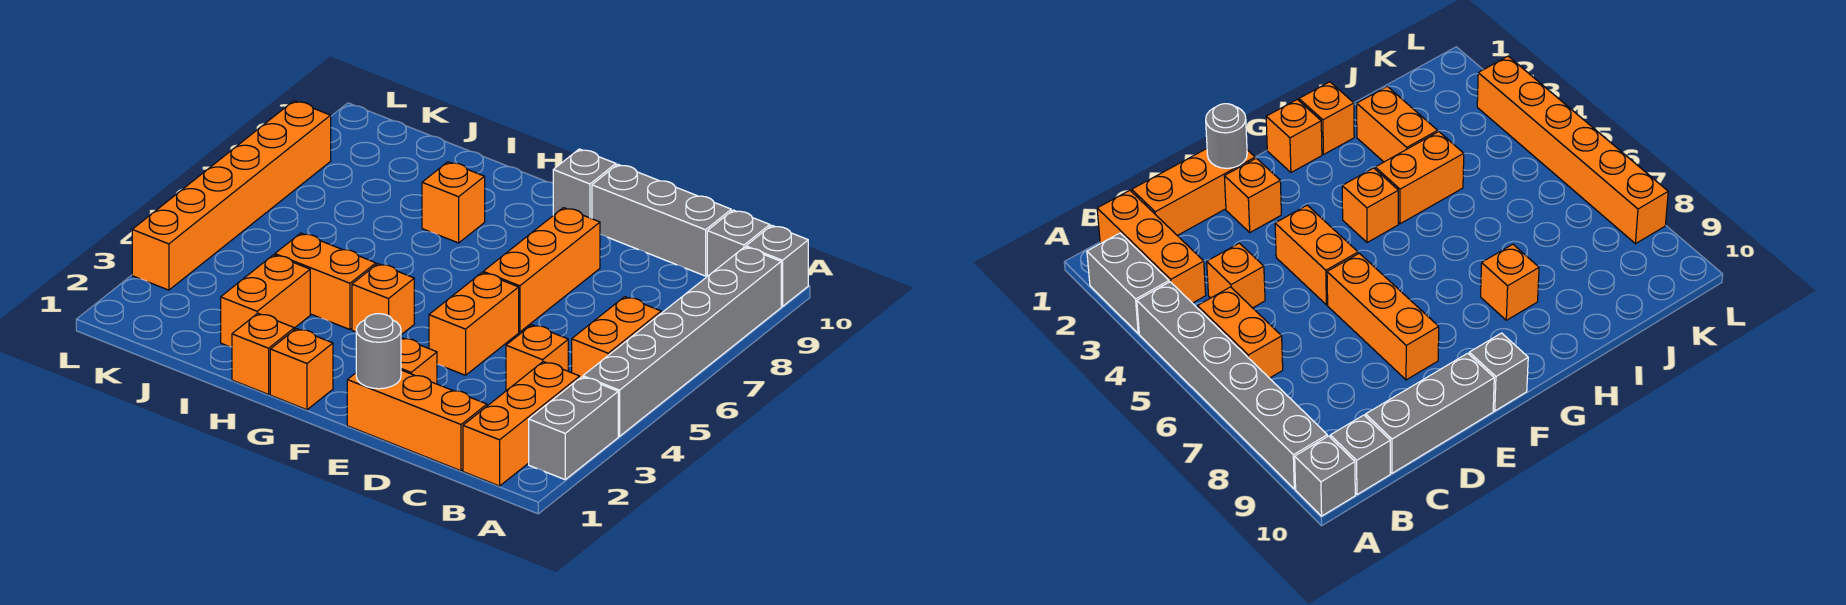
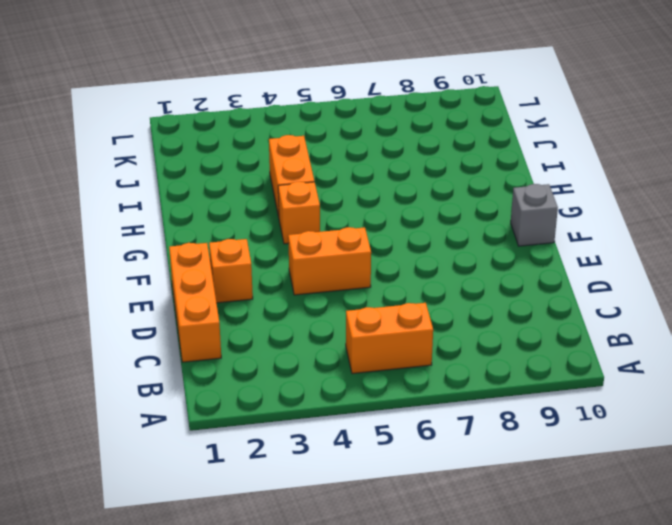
none -> grey brick A2:A3 level 1
none -> grey brick A4:A9 level 1
none -> grey brick A10 level 1

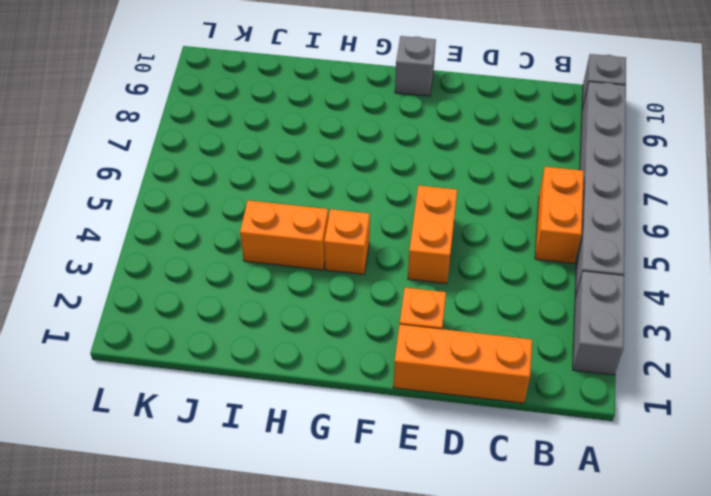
none -> orange brick B1:B3 level 1
none -> grey brick B10 level 1
none -> orange brick C4 level 1

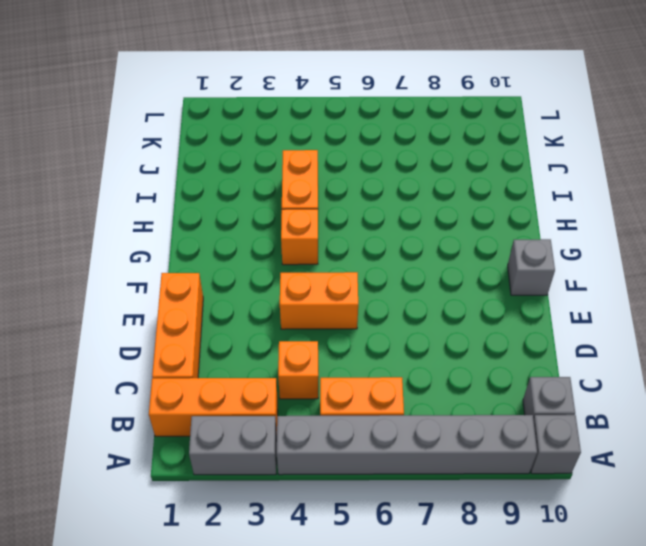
none -> grey brick C10:E10 level 1
none -> orange brick E2 level 1
none -> orange brick E6:E8 level 1

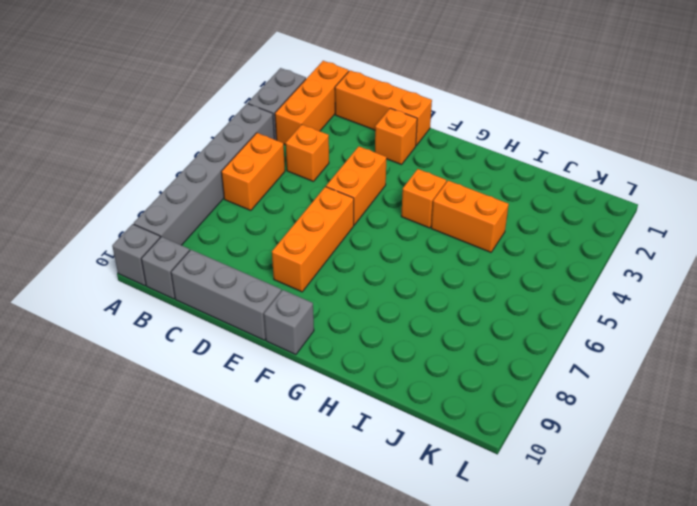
none -> orange brick G1 level 1
none -> orange brick H1 level 1
none -> orange brick H8 level 1

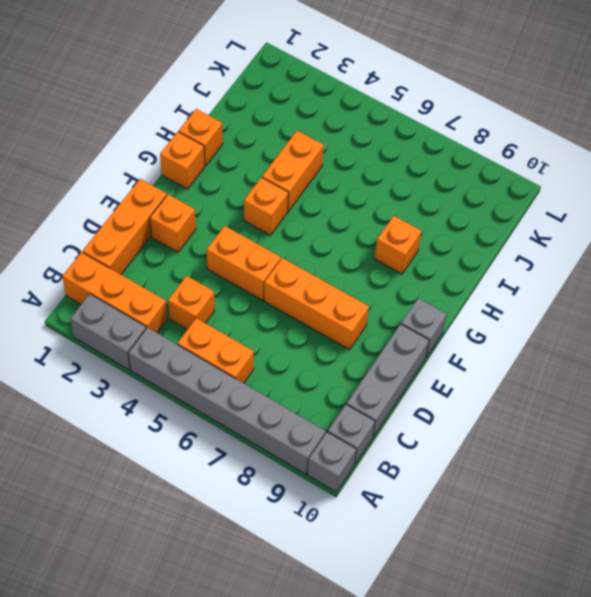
none -> orange brick I2:I3 level 1
none -> orange brick L3:L8 level 1
none -> grey round brick E1 level 2

